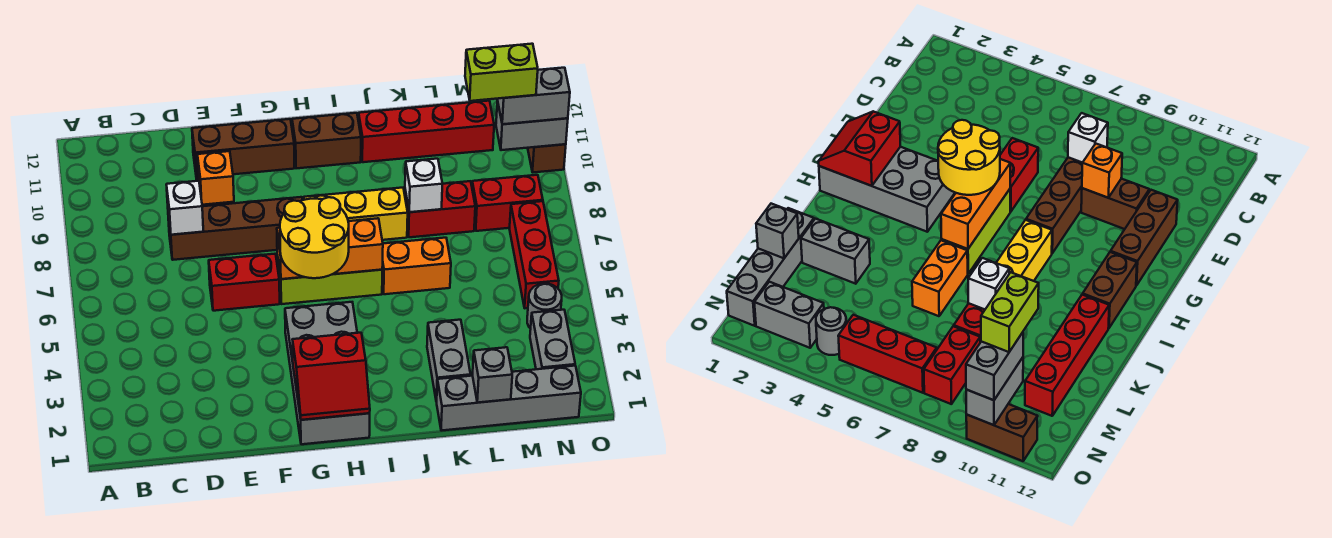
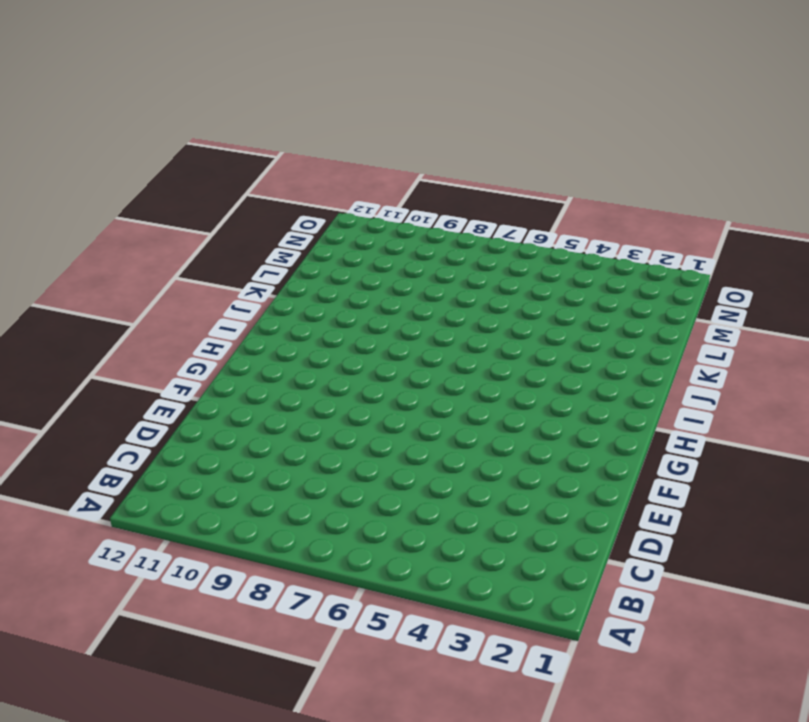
none -> brown brick D8:G8 level 1
none -> red brick E6:F6 level 1
none -> brown brick E9:E10 level 1

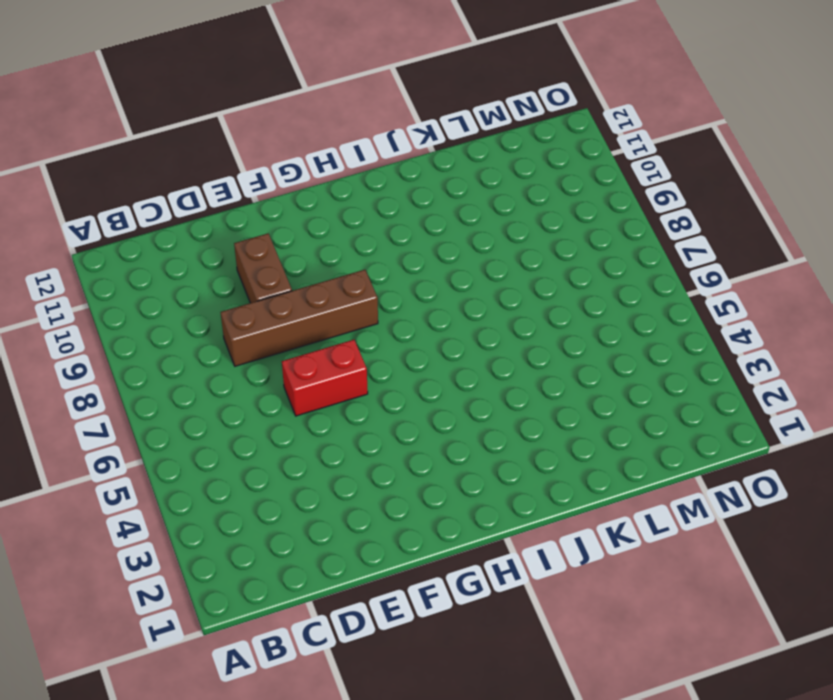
none -> brown brick E11:G11 level 1
none -> grey brick G1:H4 level 1
none -> lime brick G6:I6 level 1

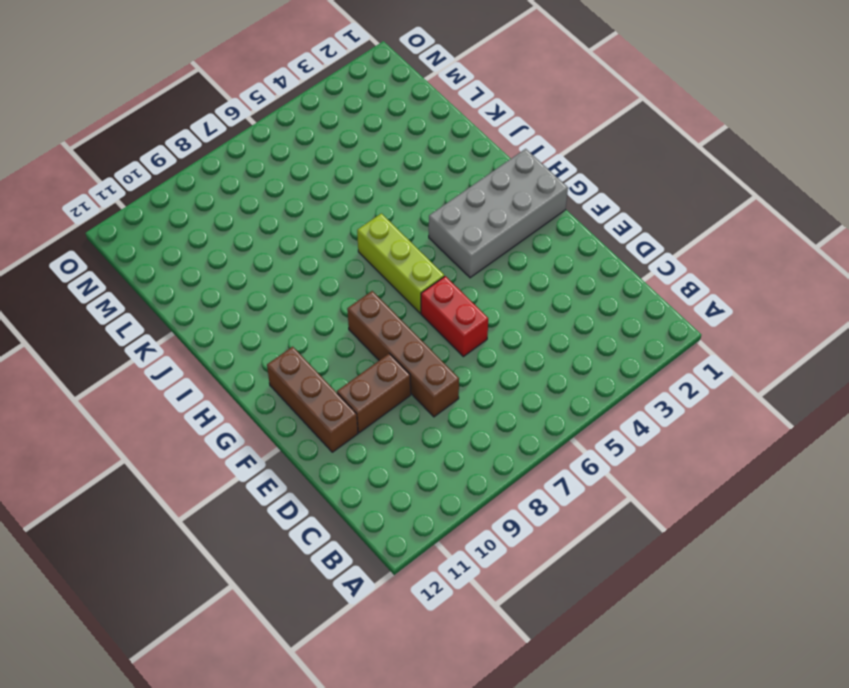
none -> yellow brick H8:J8 level 1
none -> brown brick H11:I11 level 1
none -> orange brick J6:K6 level 1

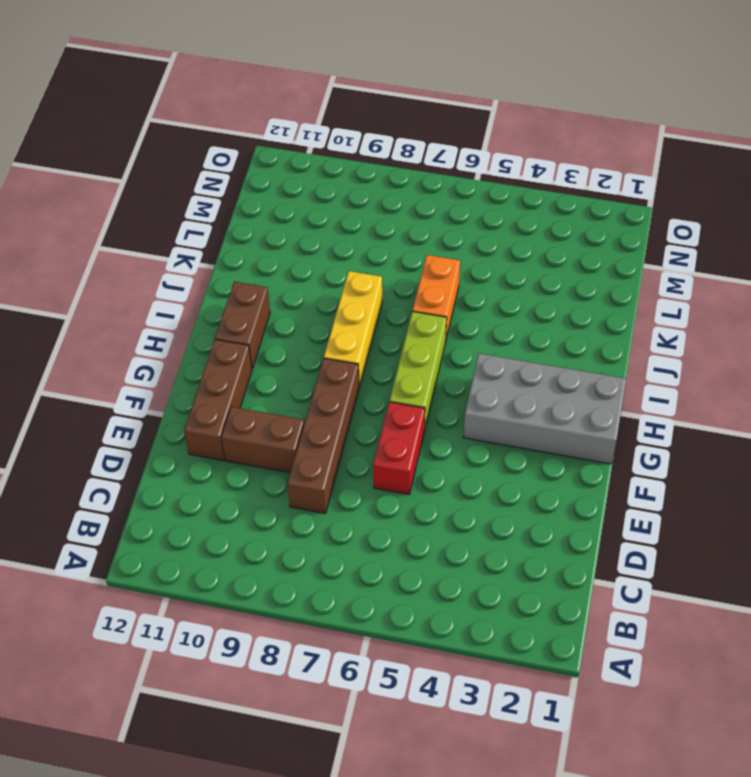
none -> red brick J11:M11 level 1
none -> grey brick K1:N1 level 1
none -> grey brick K2:K3 level 1

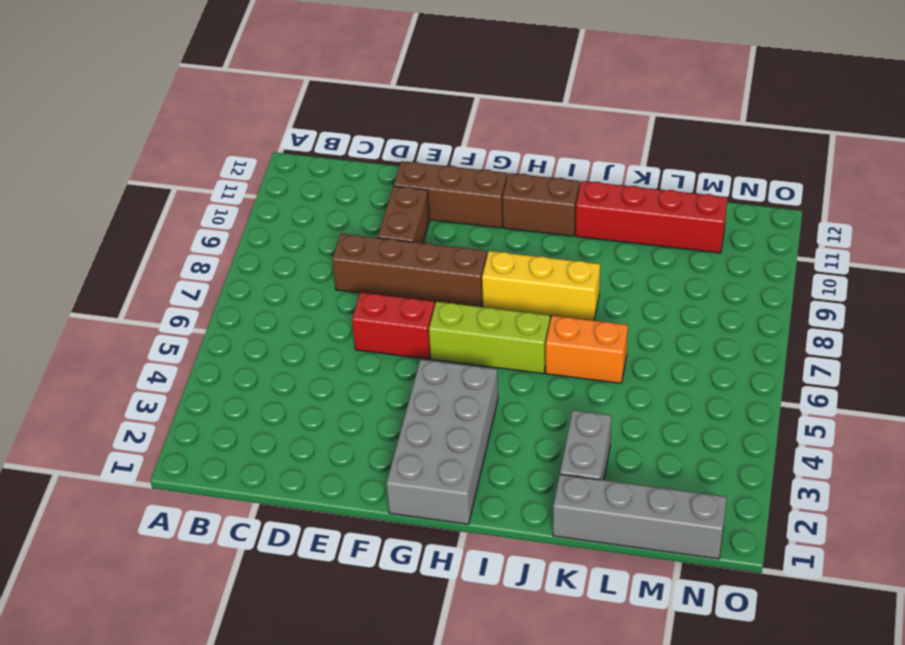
none -> red brick K8:L8 level 1
none -> red brick M8:N8 level 1
none -> grey brick N2:N3 level 1

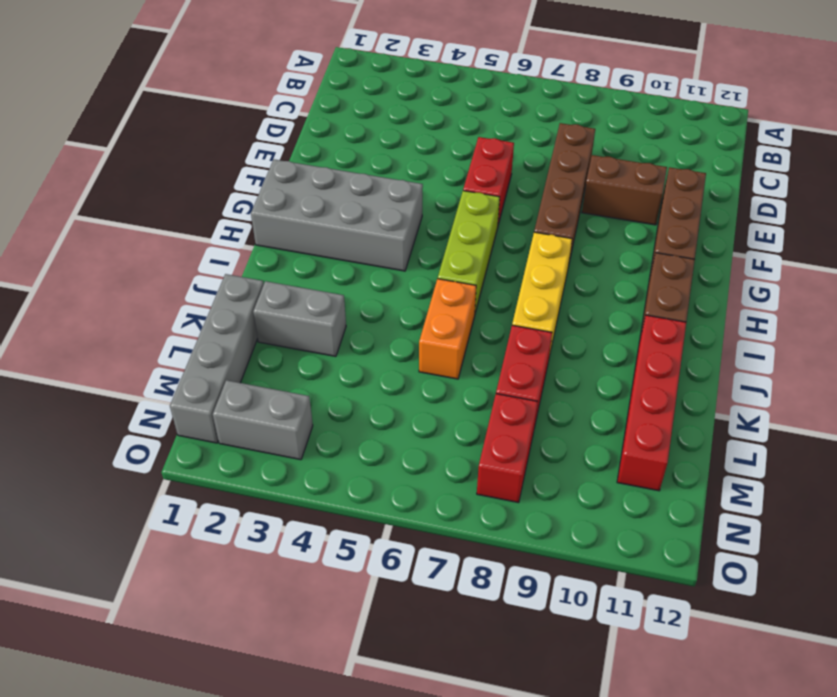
none -> grey round brick N4 level 1
none -> red brick N5:N7 level 1
none -> brown brick O10:O11 level 1

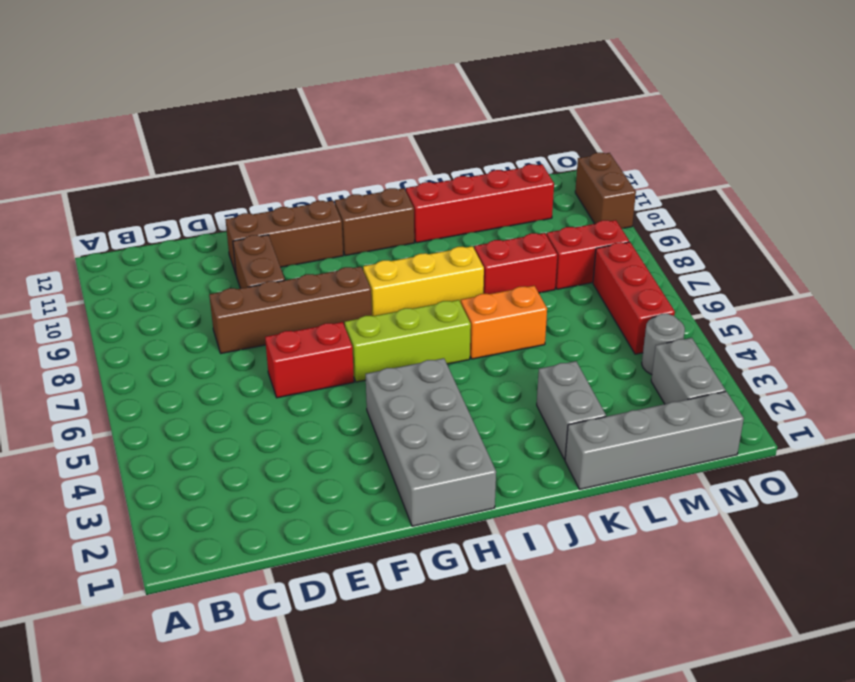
none -> white brick D8 level 2
none -> orange brick E9 level 2
none -> red slope G1:H2 level 2 top 2

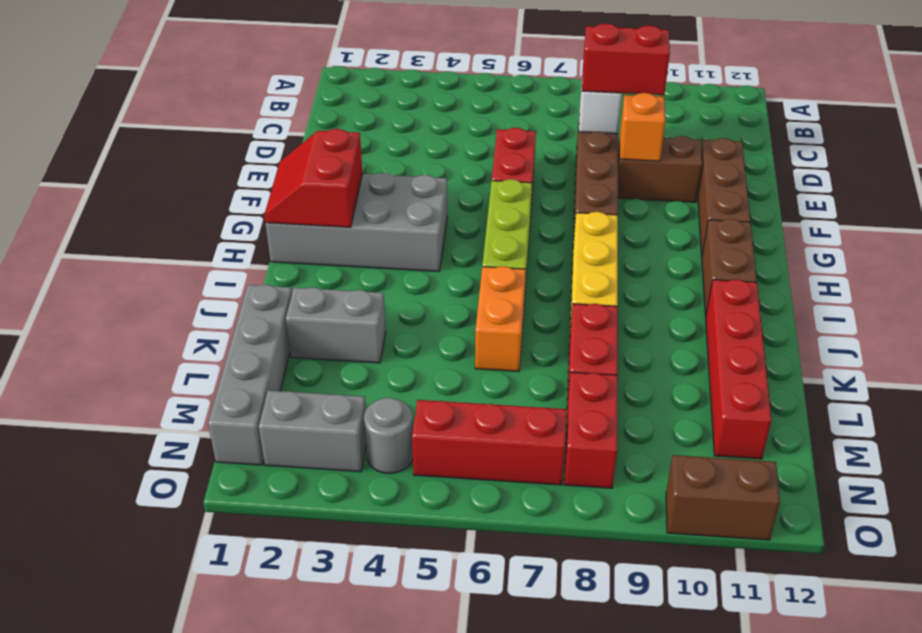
red brick D8:D9 level 3 -> none
none -> orange brick G6:I6 level 2
none -> white brick K8 level 2
none -> grey brick L1 level 2

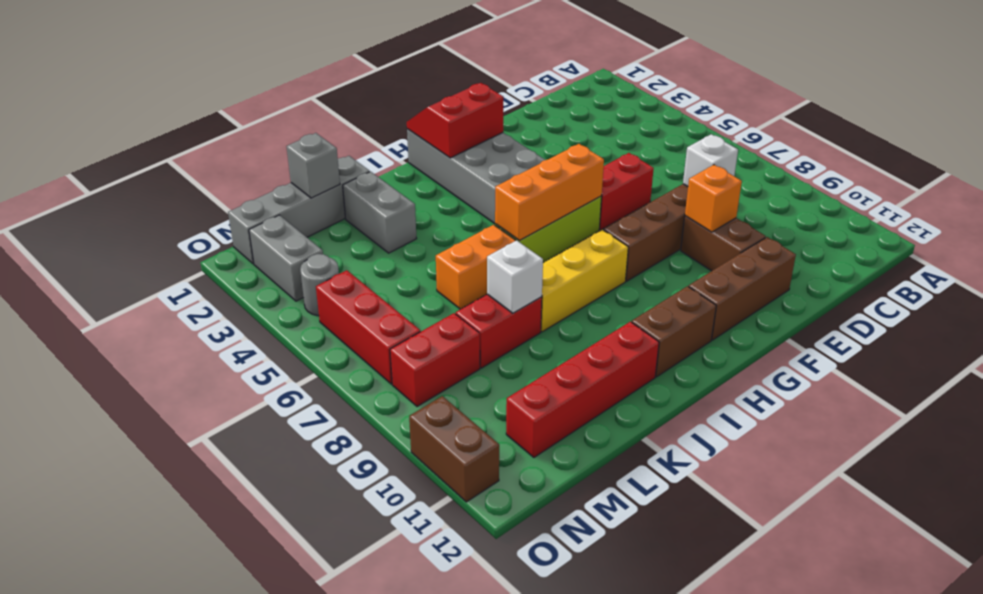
none -> grey brick N10:O10 level 2
none -> yellow round brick G5:H6 level 3
none -> grey brick N10:O10 level 3

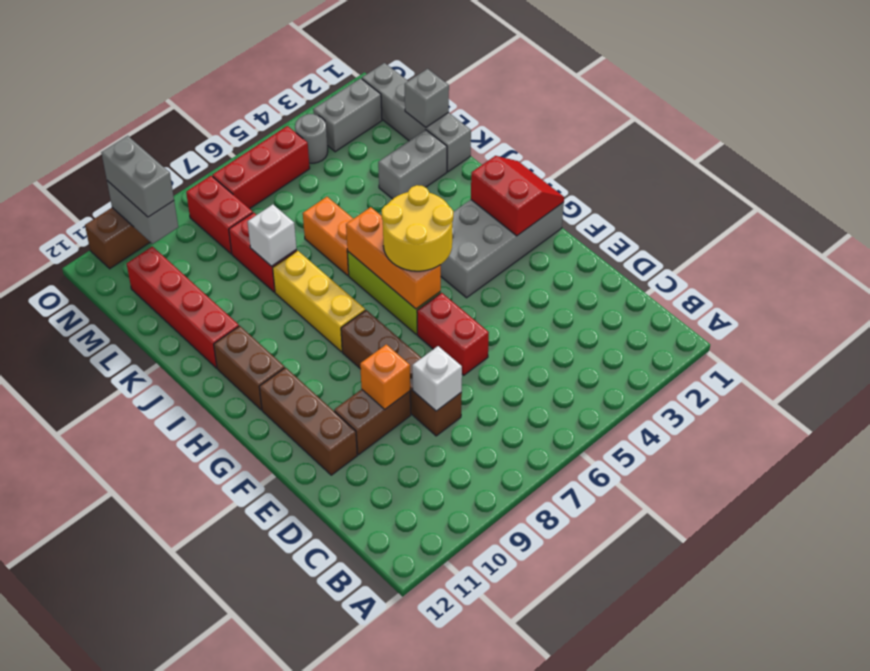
none -> lime brick M10:N10 level 4

